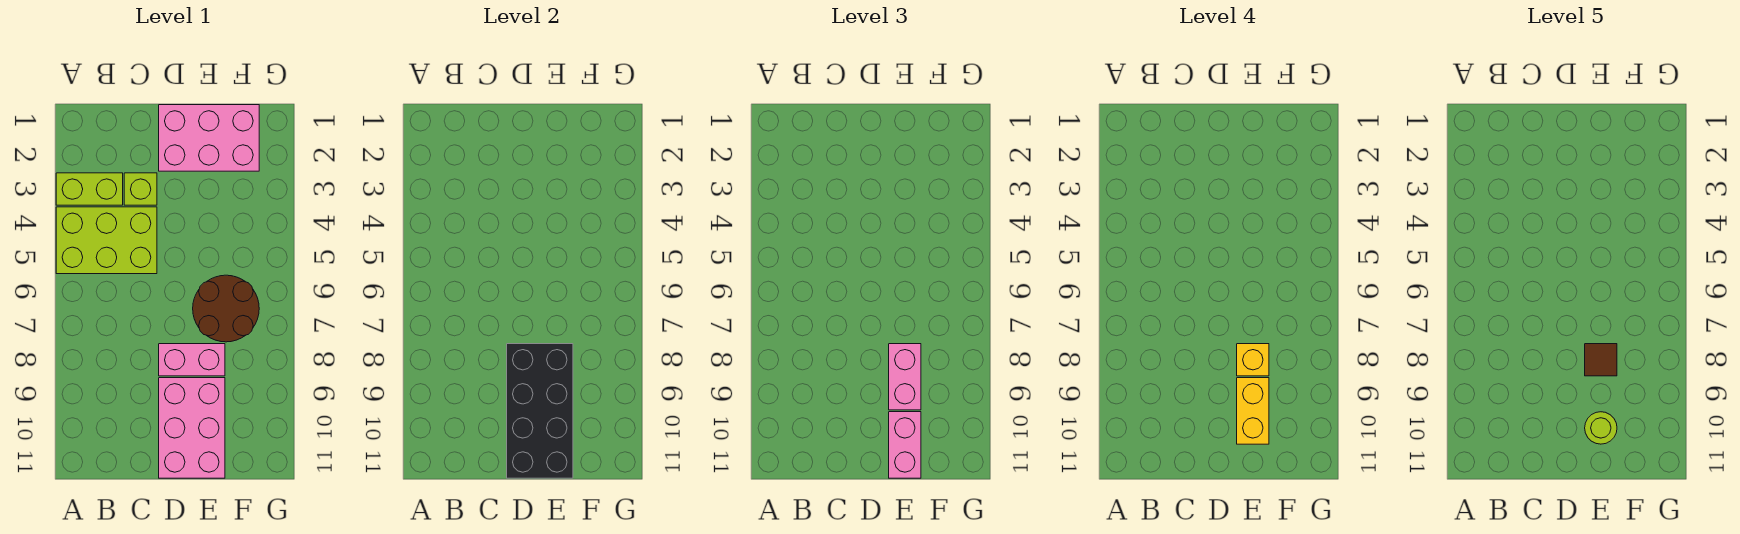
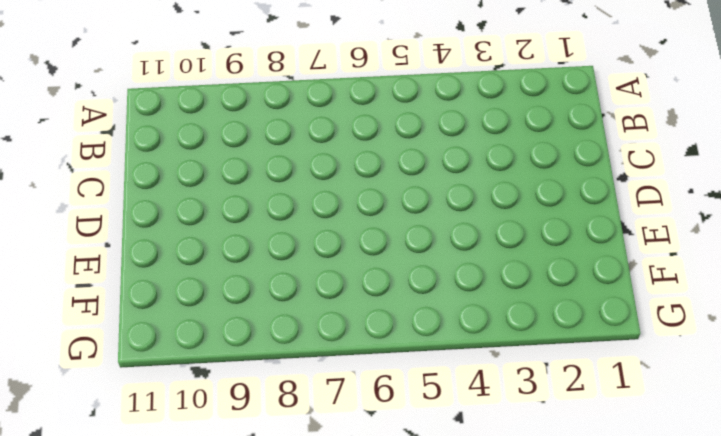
none -> lime brick A3:B3 level 1
none -> lime brick A4:C5 level 1
none -> lime brick C3 level 1

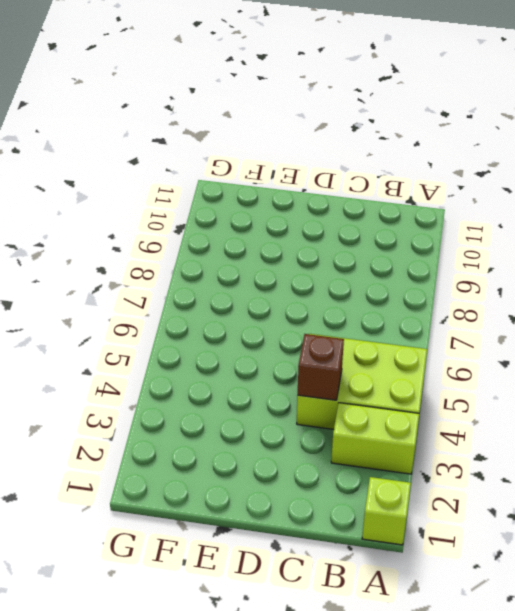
lime brick A1 level 1 -> lime brick C3 level 1
brown brick C4 level 2 -> none
none -> pink brick D1:F2 level 1
none -> pink brick D8:E8 level 1
none -> pink brick D9:E11 level 1

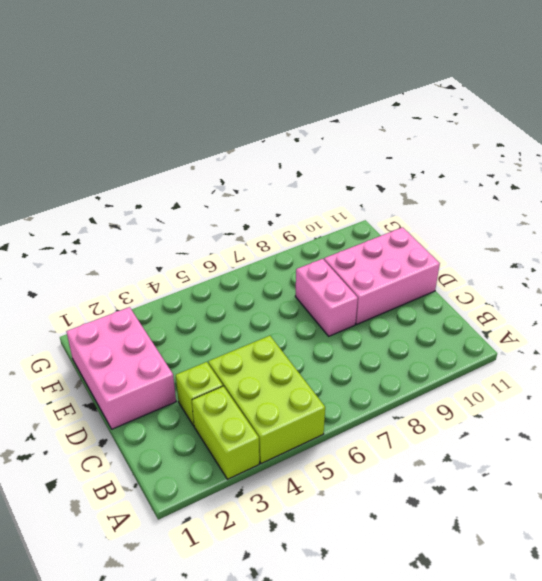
none -> brown round brick E6:F7 level 1
none -> black brick D8:E11 level 2
none -> pink brick E8:E9 level 3

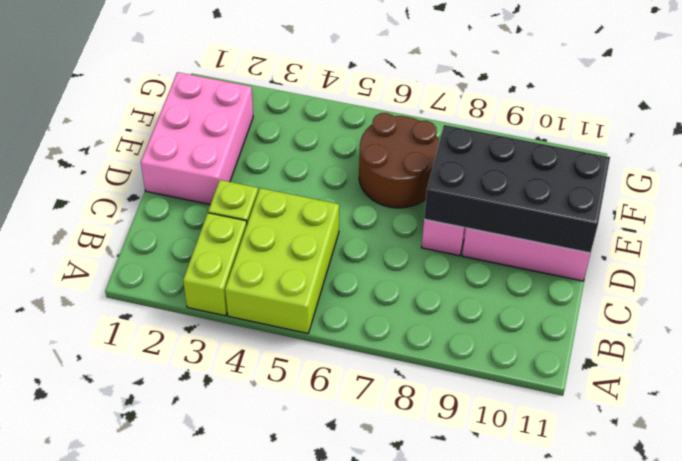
none -> pink brick E8:E9 level 3
none -> pink brick E10:E11 level 3
none -> yellow brick E8 level 4

